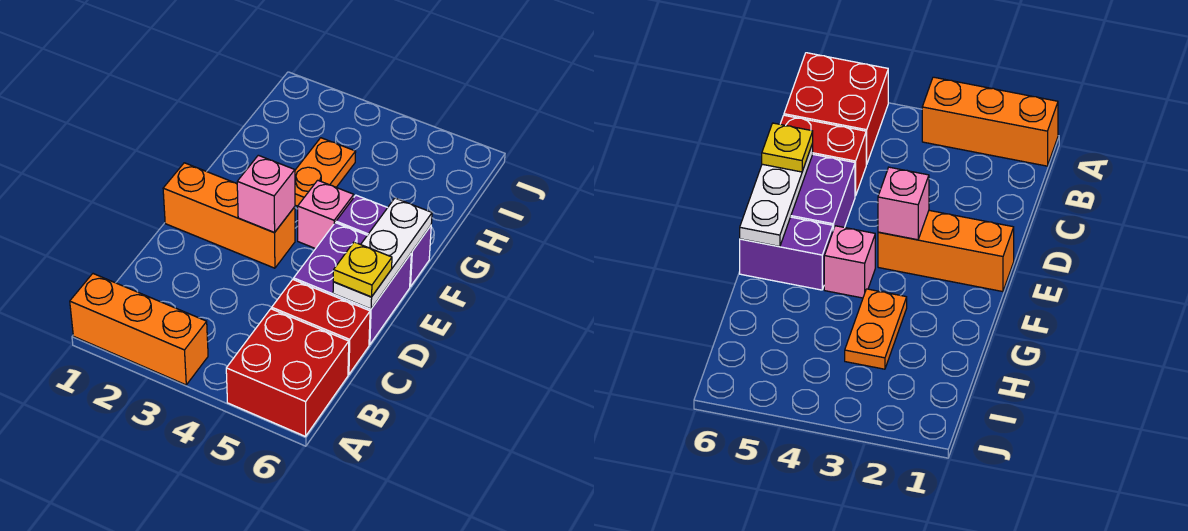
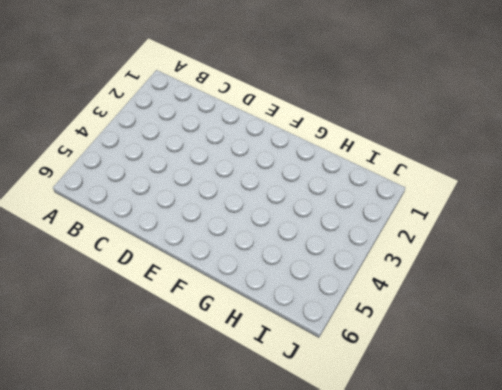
none -> orange brick A1:A3 level 1
none -> red brick A5:B6 level 1

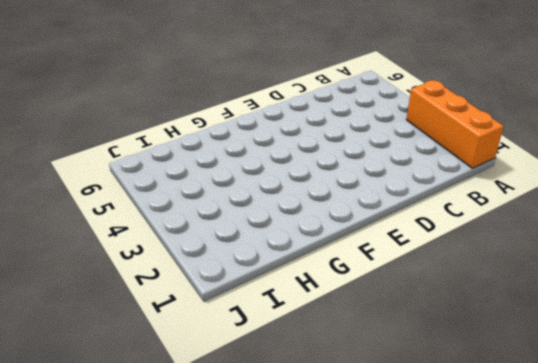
none -> red brick A5:B6 level 1
none -> red brick C5:C6 level 1

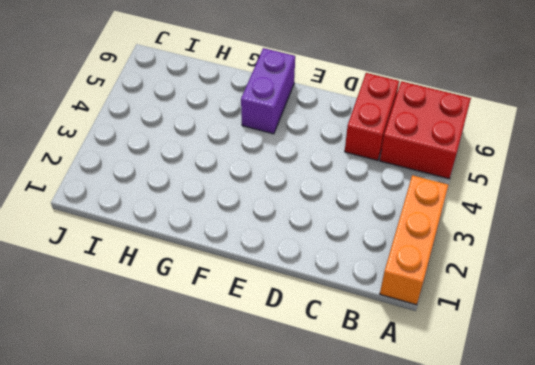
none -> purple brick D5:E6 level 1
none -> orange brick E1:E3 level 1

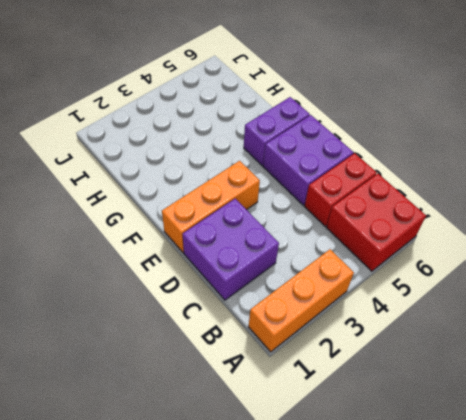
purple brick C1:D2 level 1 -> none
none -> pink brick F4 level 1
none -> orange plate G3:H3 level 1

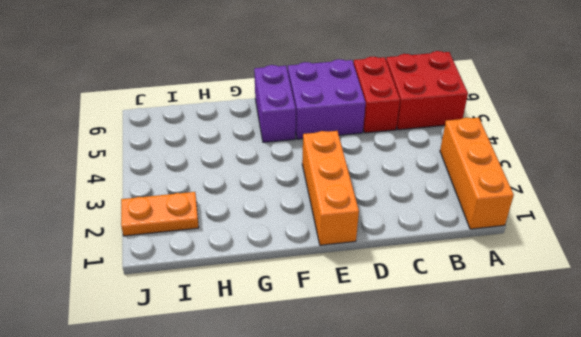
orange plate I2:J2 level 1 -> orange plate G3:H3 level 1
none -> pink brick F4 level 1
none -> white plate D6:F6 level 2

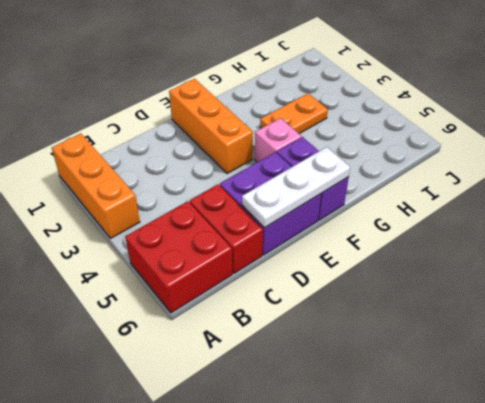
none -> pink brick E3 level 2
none -> yellow plate D6 level 3

